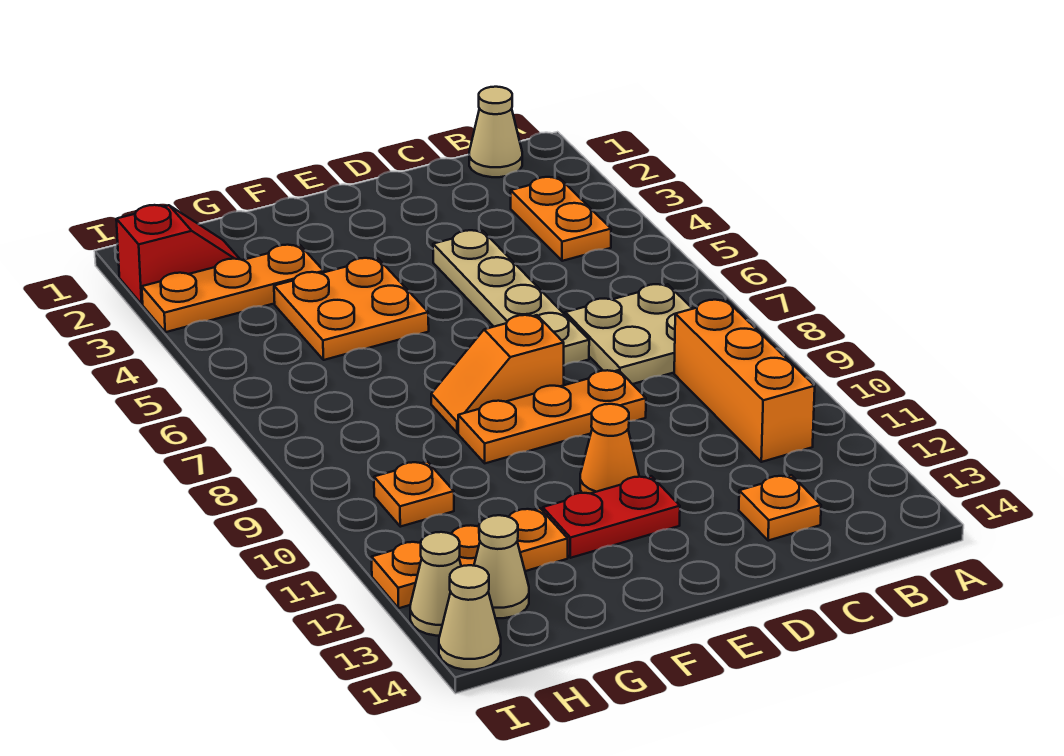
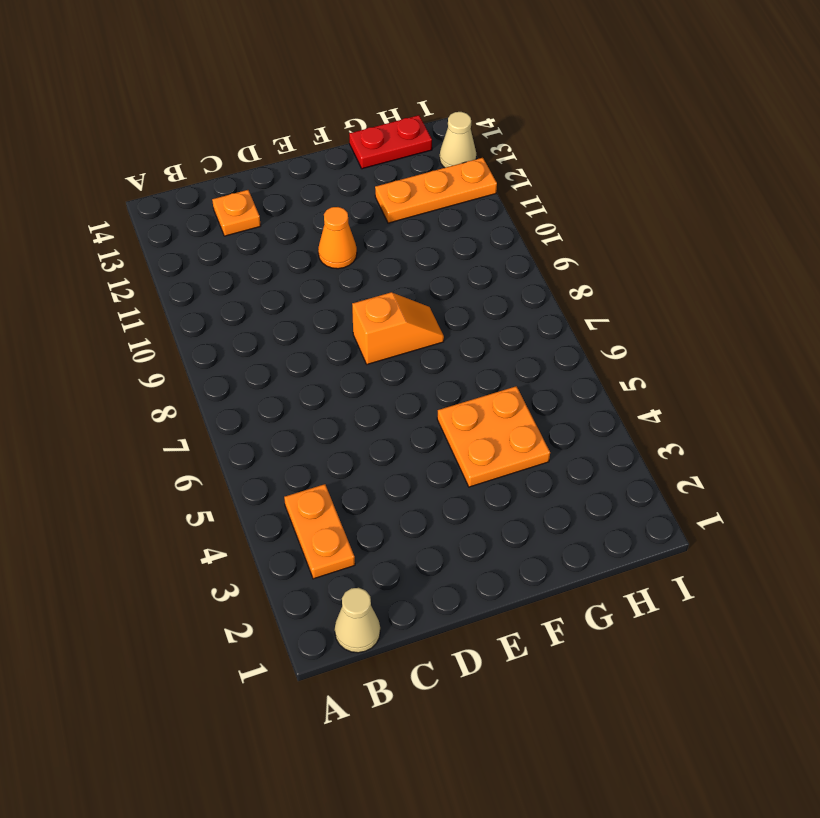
red plate G14:H14 level 1 -> red plate E12:F12 level 1
none -> tan plate B7:C8 level 1
none -> orange brick B9:B11 level 1
none -> tan plate D4:D7 level 1

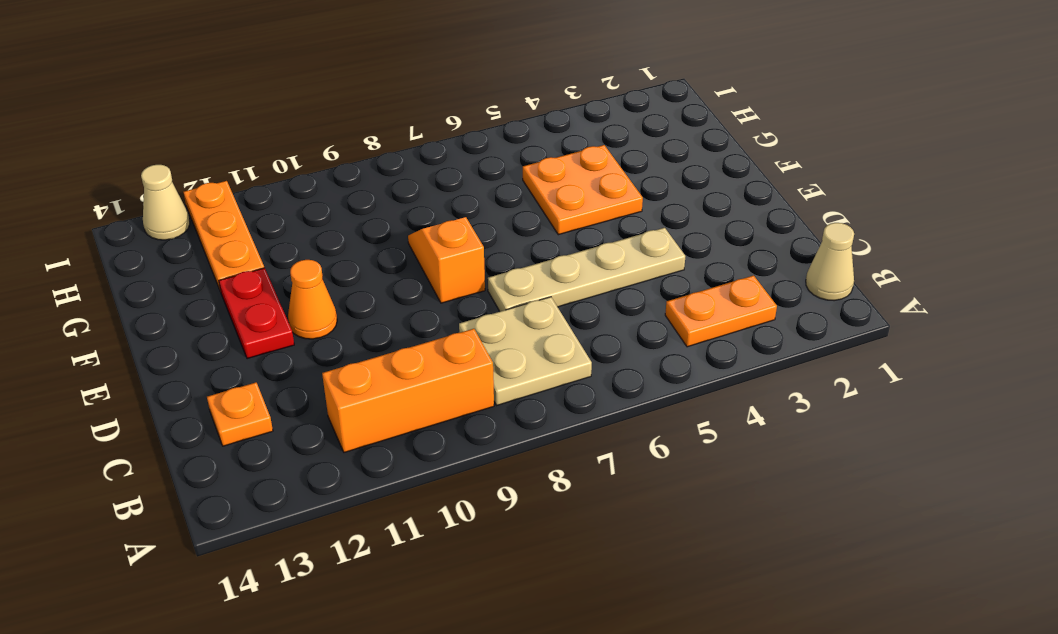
none -> orange plate D9:F9 level 1
none -> orange plate G3:I3 level 1
none -> red slope H2:I2 level 1 top I

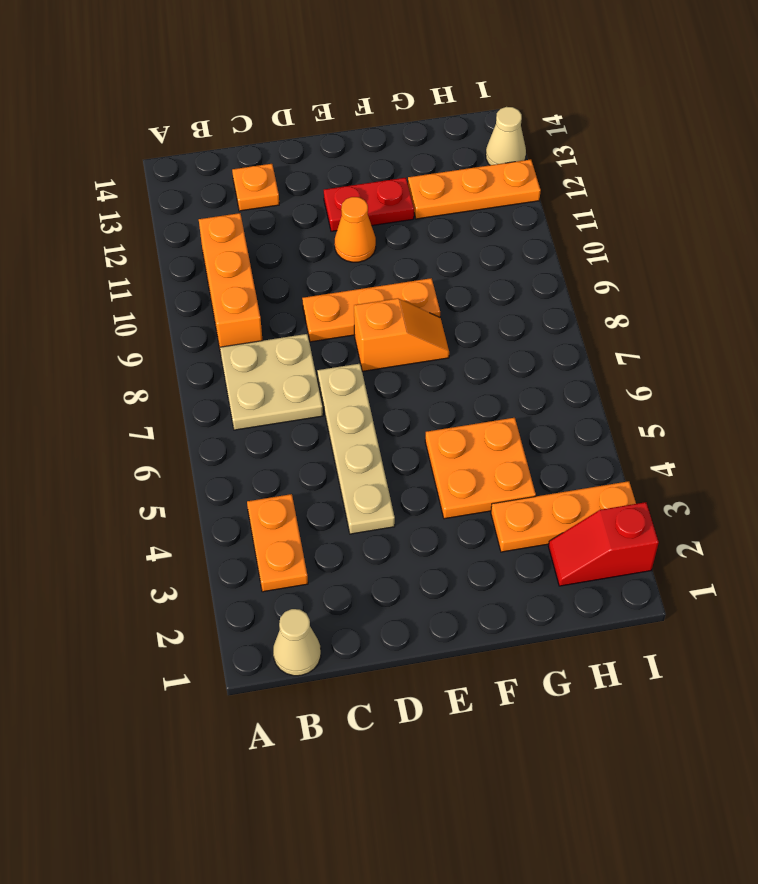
none -> orange plate H10 level 1
none -> tan cone H13 level 1
none -> tan cone I14 level 1

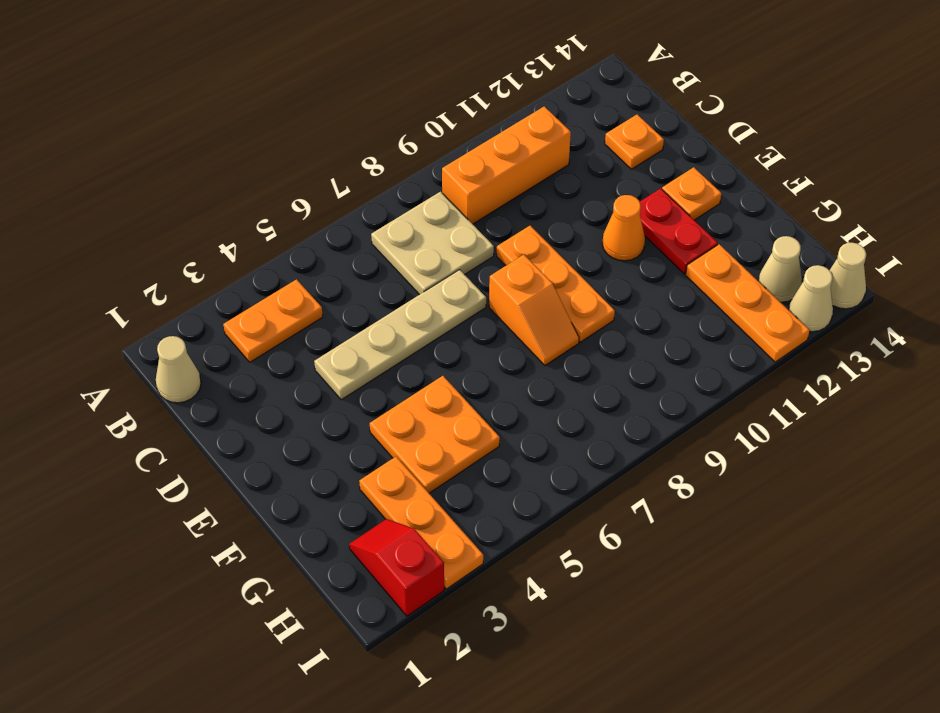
orange plate E13 level 1 -> orange plate H10 level 1

